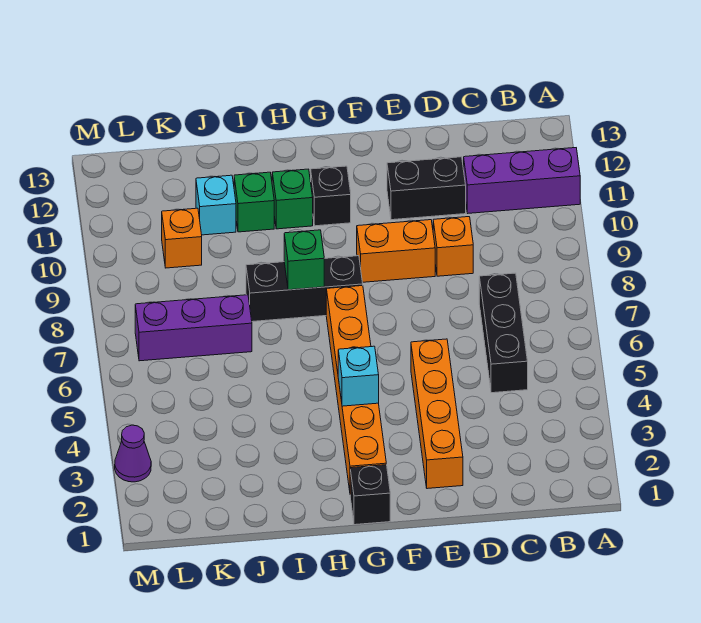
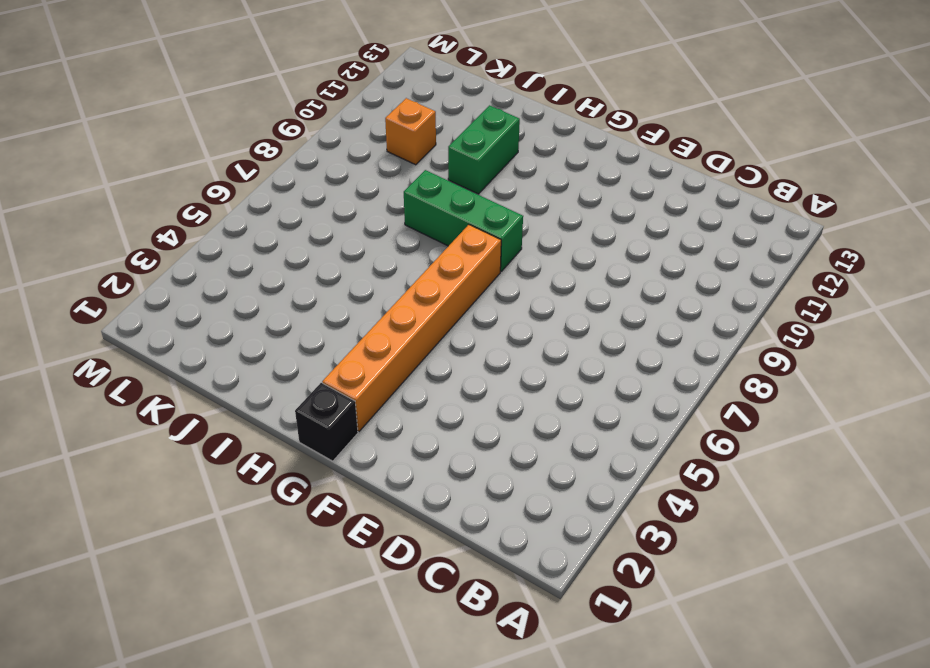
green brick G8:I8 level 1 -> black brick G8:I8 level 1
green brick I10:I11 level 1 -> green brick I11 level 1
none -> purple brick A11:C11 level 1
none -> black brick C5:C7 level 1
none -> orange brick D9 level 1

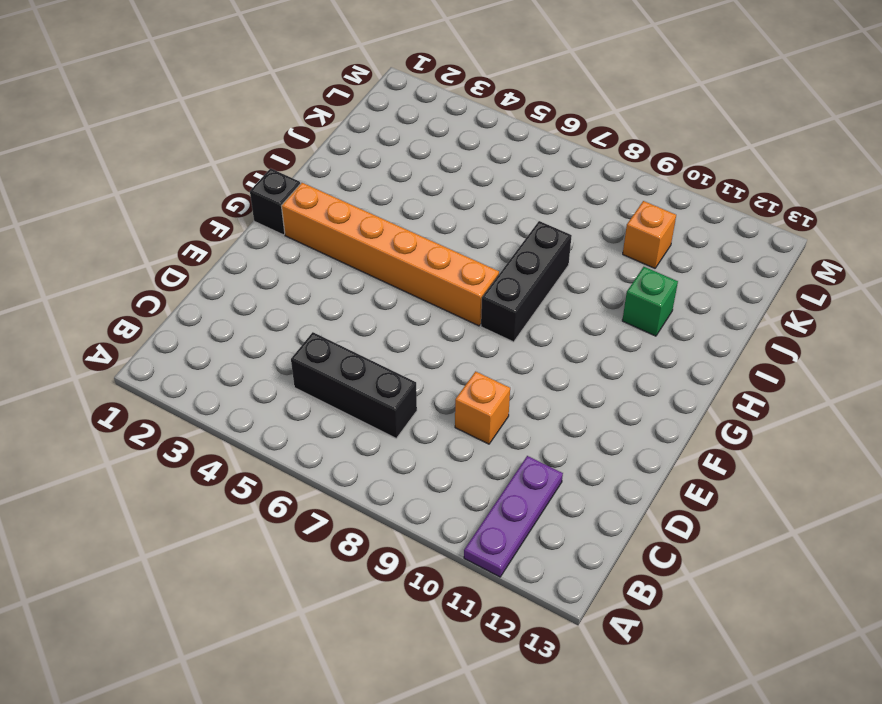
purple plate A11:C11 level 1 -> purple brick A11:C11 level 1
none -> black brick D11:E11 level 1
none -> orange brick E2:E5 level 1
none -> orange brick E9:F9 level 1

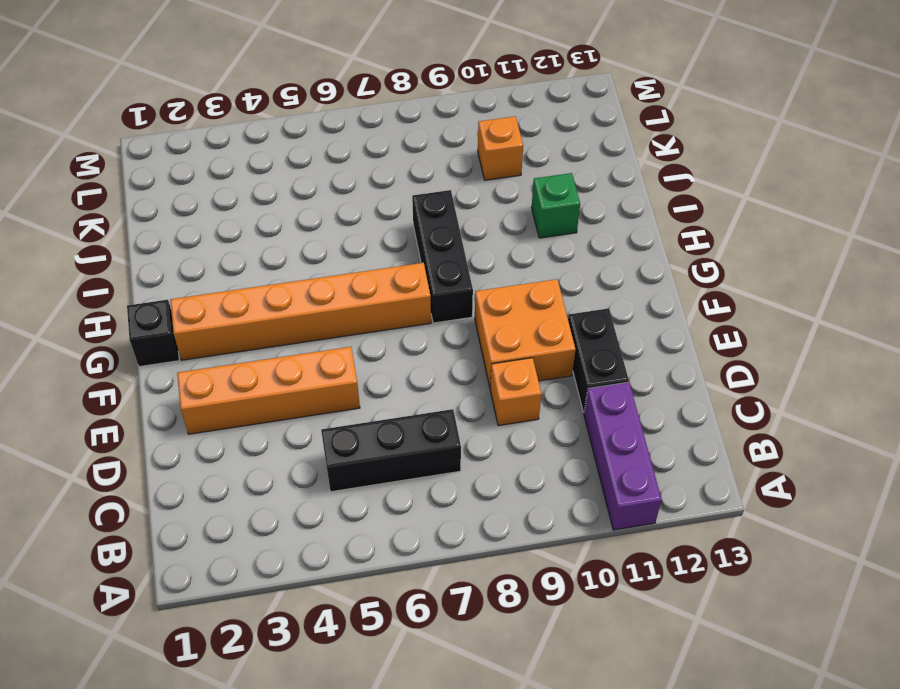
orange brick E9:F10 level 1 -> orange brick E9:F9 level 1
none -> black brick G11 level 1
none -> green brick H11 level 1
none -> purple brick J7:L7 level 1

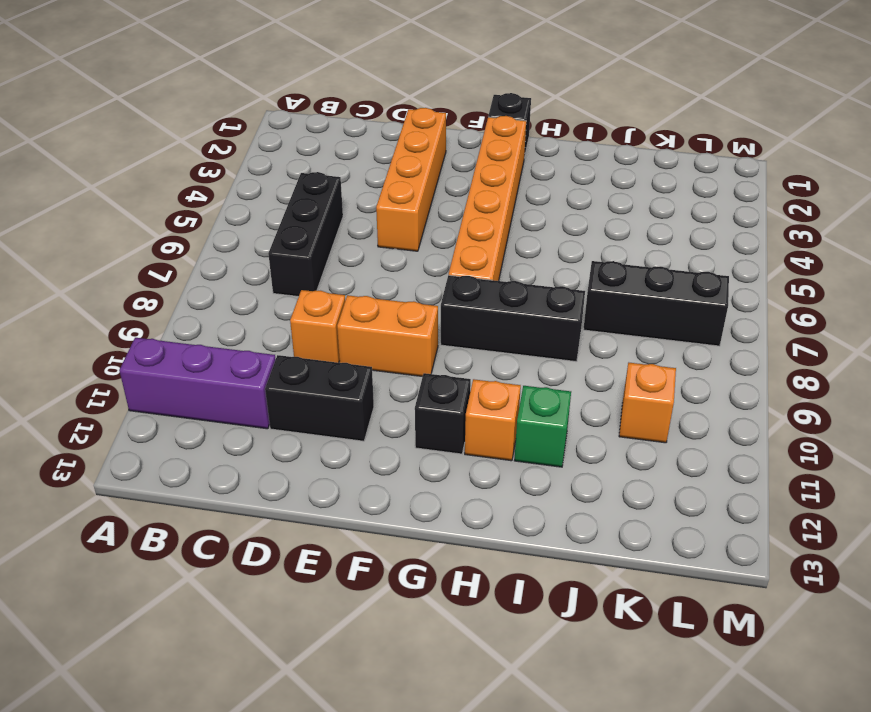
orange brick H11 level 1 -> green brick H11 level 1
black brick J7:L7 level 1 -> purple brick J7:L7 level 1
none -> cyan brick J11 level 1
none -> purple cone M3 level 1
none -> cyan brick G4 level 2

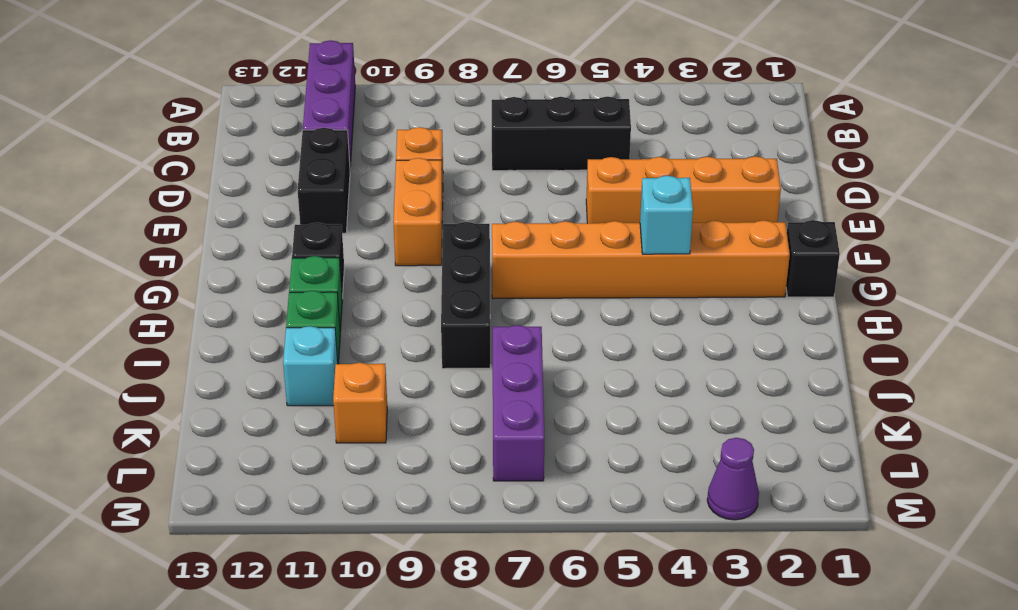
none -> green brick H8 level 2

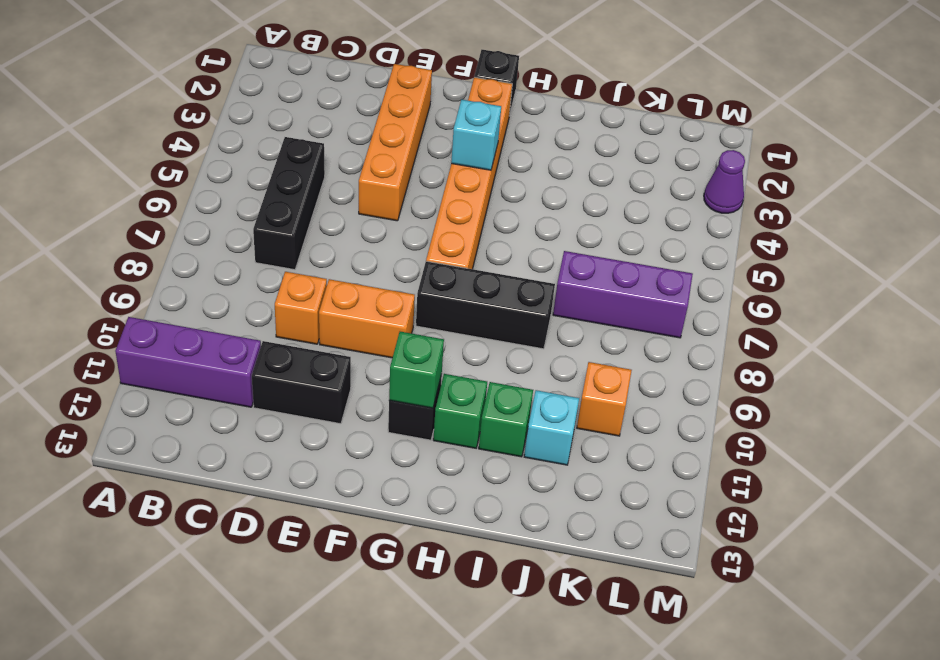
green brick G11 level 2 -> green brick H8 level 2

